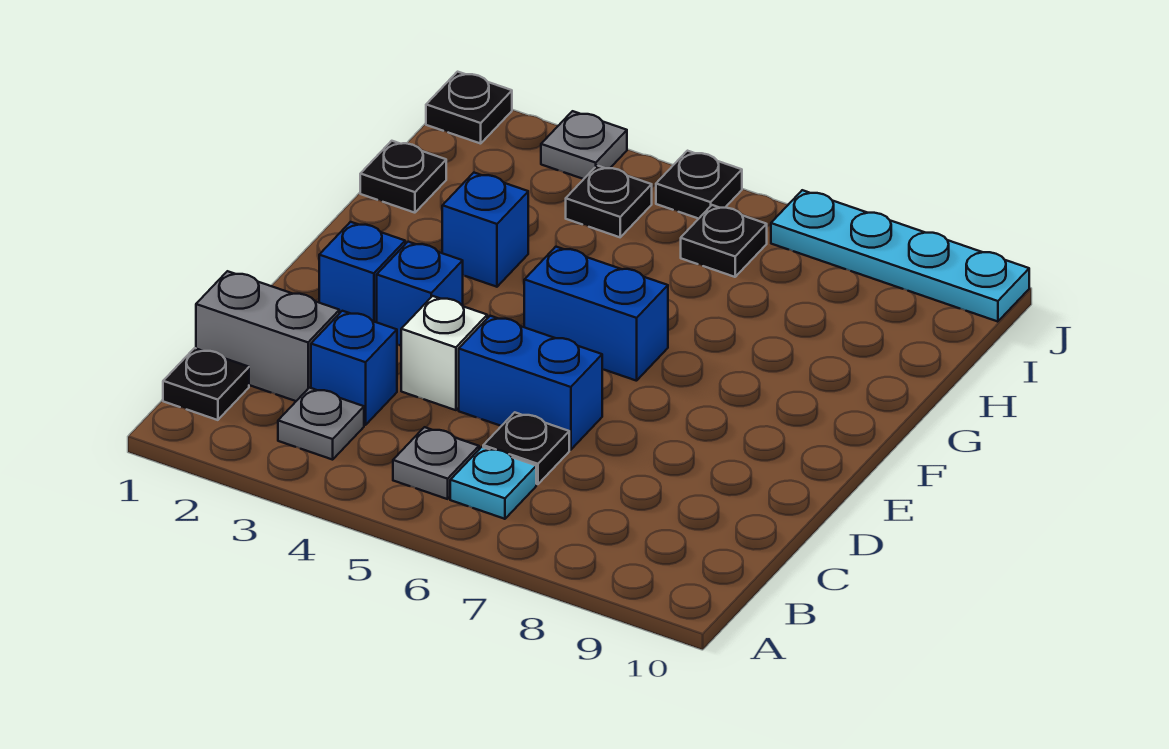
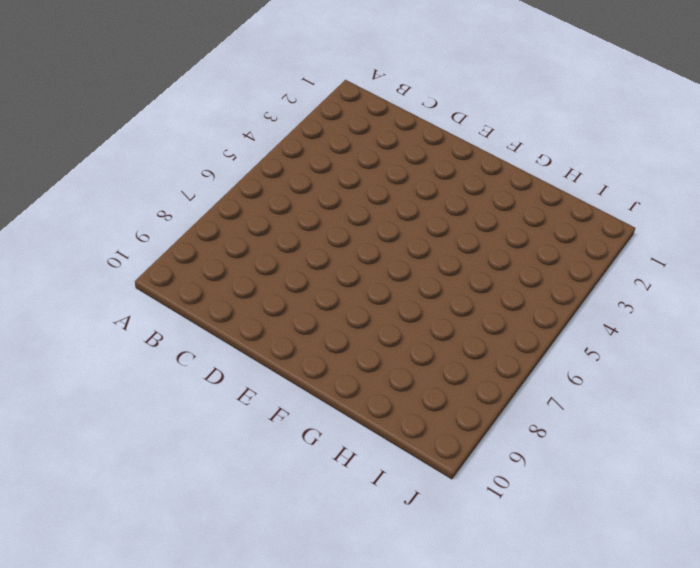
none -> black plate B1 level 1
none -> grey plate B3 level 1
none -> grey plate B5 level 1

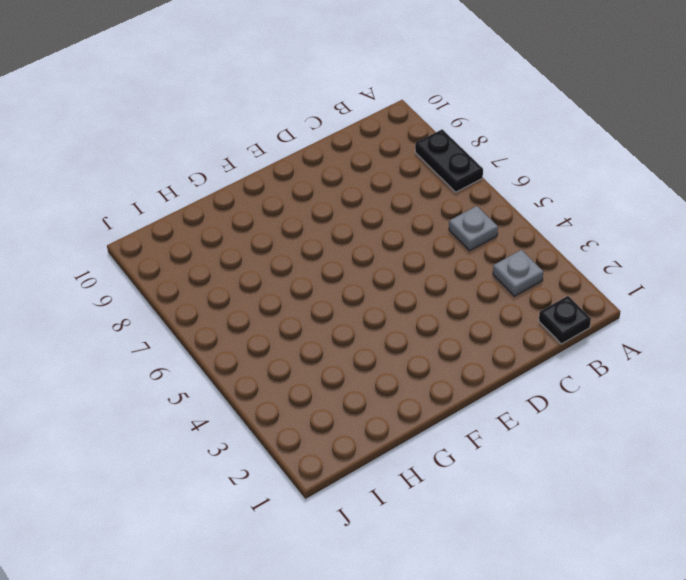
black plate A7:A8 level 1 -> none
none -> cyan plate B6 level 1
none -> grey brick C1:C2 level 1
none -> blue brick C3 level 1

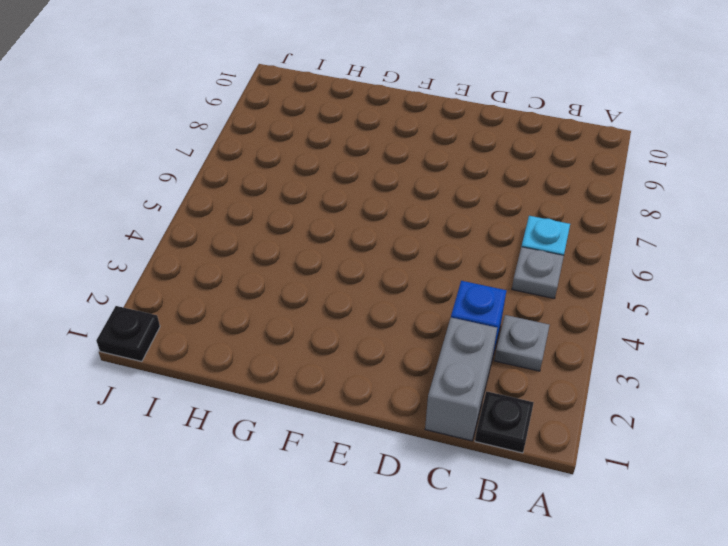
none -> black plate C6 level 1
none -> white brick D4 level 1
none -> blue brick D5:D6 level 1

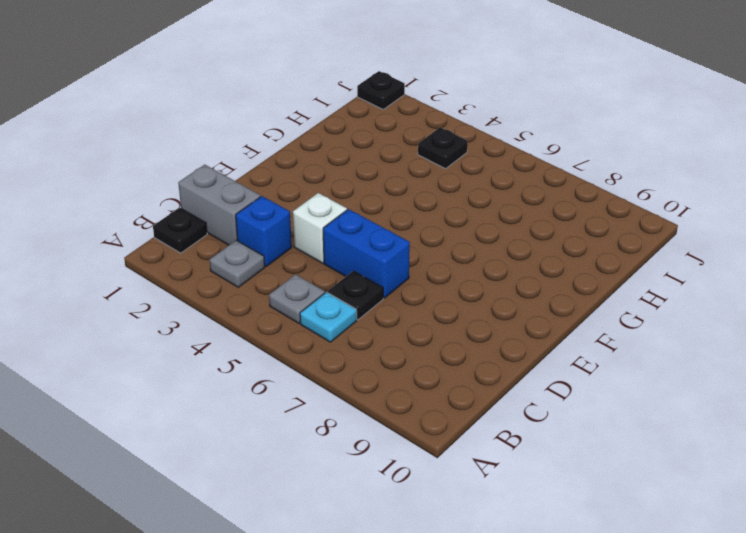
none -> blue brick E2 level 1
none -> blue brick E3 level 1
none -> blue brick F5:F6 level 1

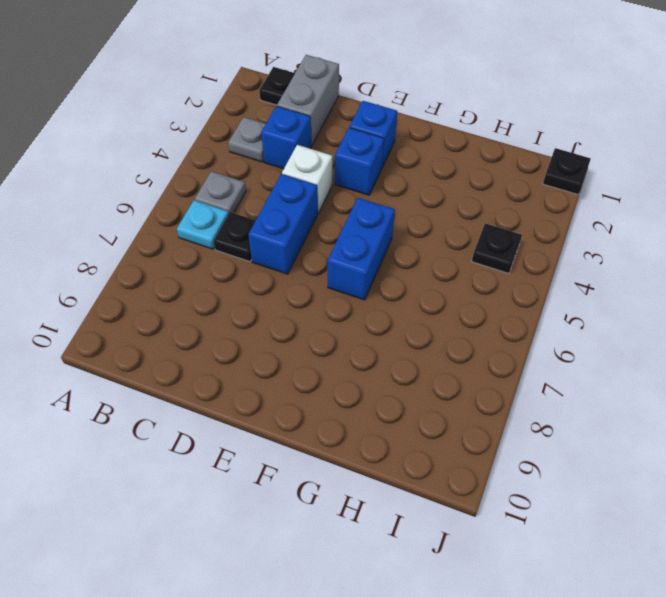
none -> blue brick G3 level 1
none -> black plate H1 level 1
none -> black plate I6 level 1

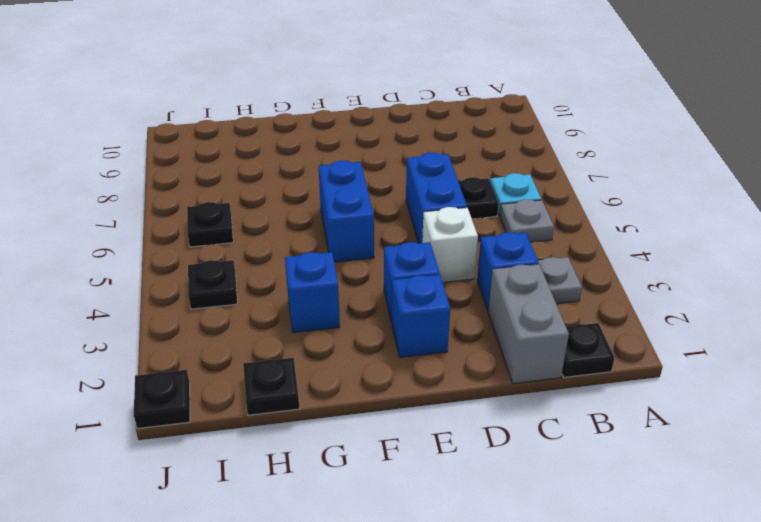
none -> grey plate J3 level 1
none -> black plate J5 level 1
none -> cyan plate J7:J10 level 1

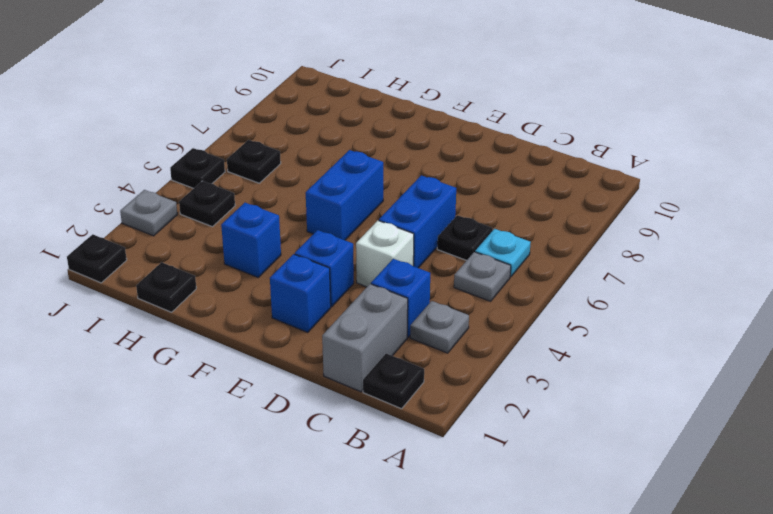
none -> cyan plate J7:J10 level 1

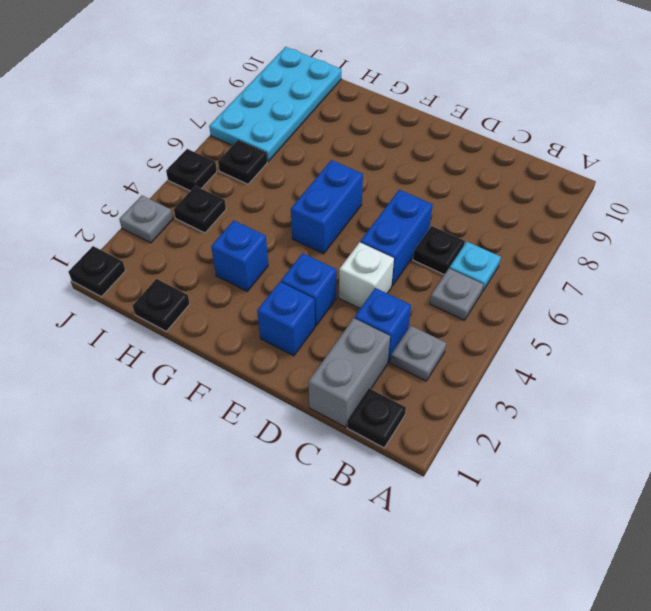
cyan plate I7:J10 level 1 -> cyan plate J7:J10 level 1

